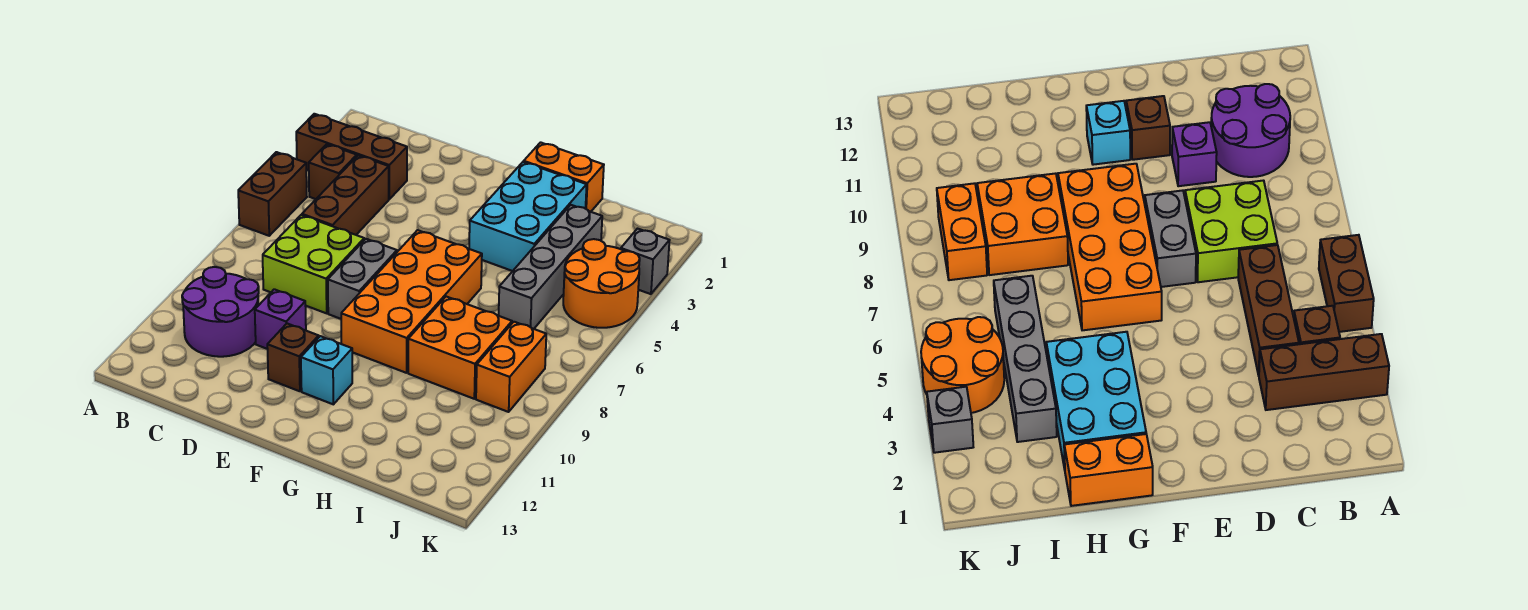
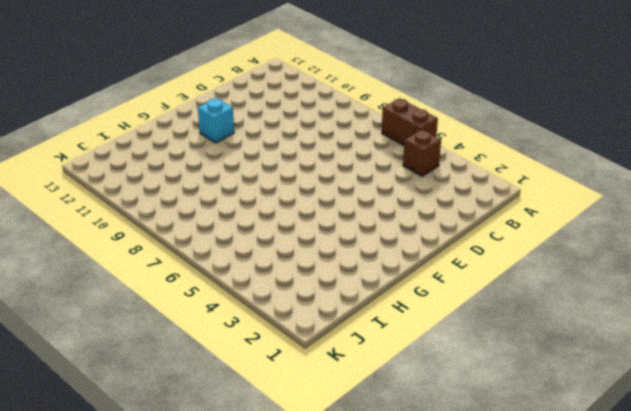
none -> brown brick A3:C3 level 1
none -> purple round brick B10:C11 level 1
none -> brown brick C4:C6 level 1

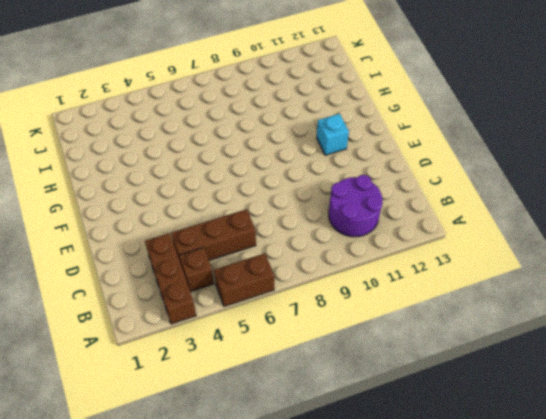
none -> lime brick C7:D8 level 1
none -> purple brick D10 level 1
none -> grey brick E7:E8 level 1

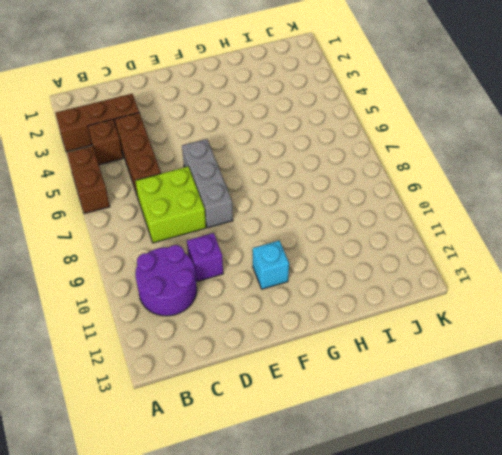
grey brick E6:E8 level 1 -> grey brick E7:E8 level 1
none -> brown brick E11 level 1
none -> orange brick F6:G9 level 1
none -> orange brick G1:H1 level 1

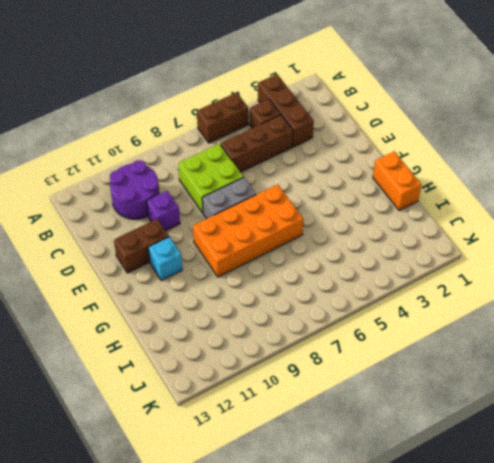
brown brick E11:E12 level 1 -> brown brick E11 level 1
none -> cyan brick G2:H4 level 1
none -> orange brick H8:I9 level 1
none -> grey brick I3:I6 level 1

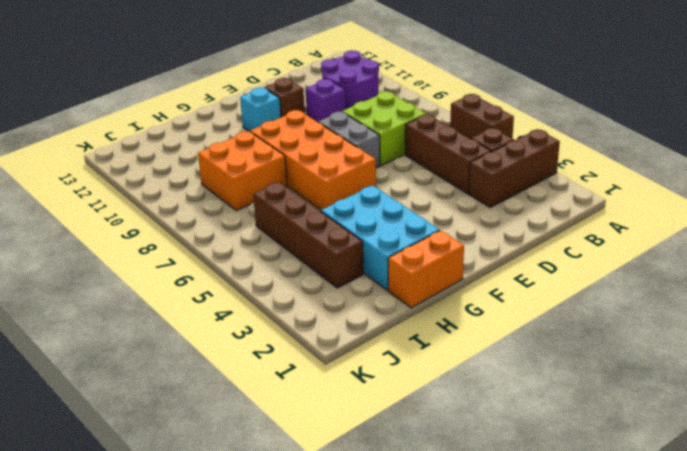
brown brick I3:I6 level 1 -> grey brick I3:I6 level 1
none -> orange round brick J4:K5 level 1
none -> orange brick J8:J9 level 1
none -> grey brick K3 level 1

